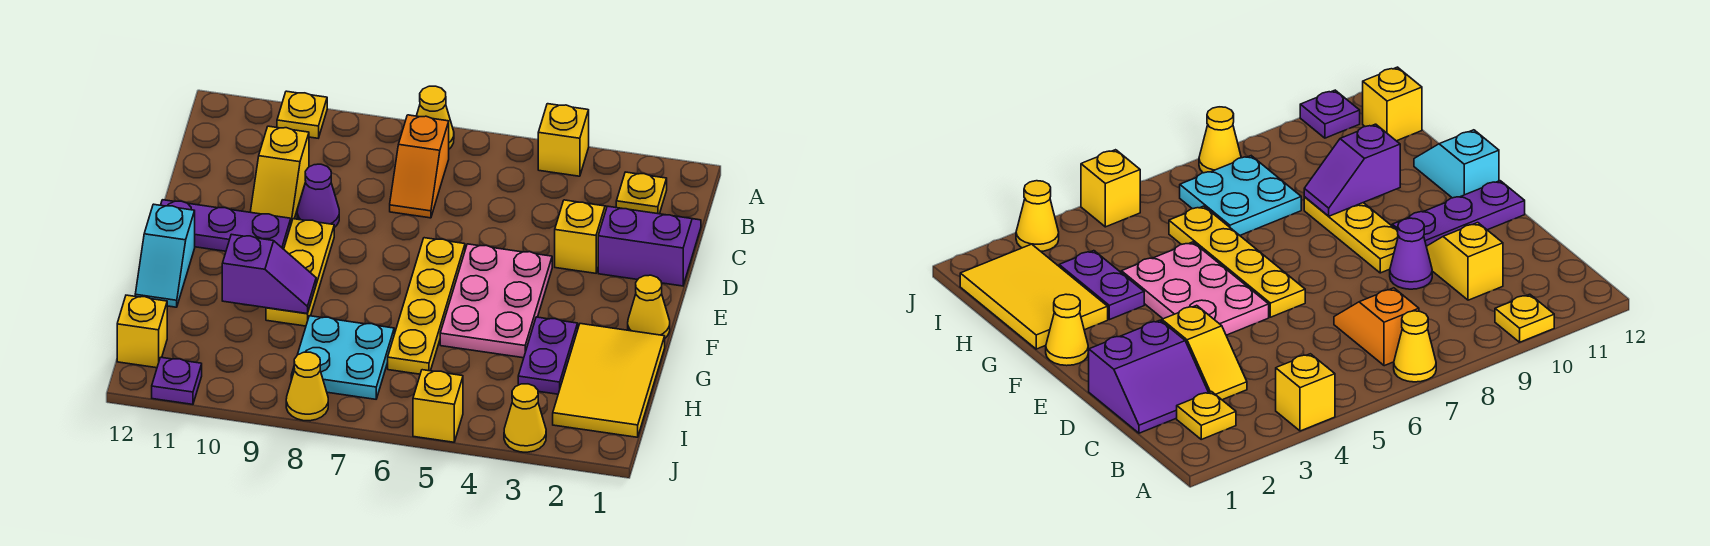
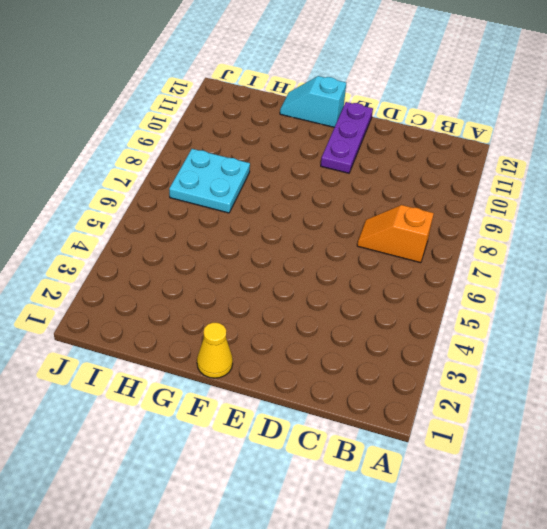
none -> yellow brick A4 level 1
none -> yellow cone A7 level 1
none -> yellow plate A10 level 1

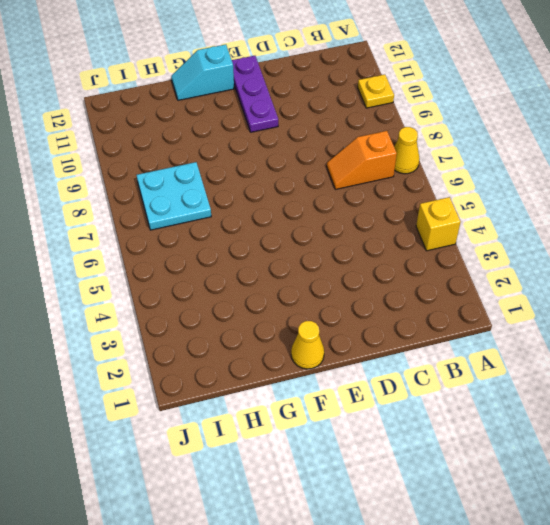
none -> yellow plate B2 level 1
none -> purple slope C1:D2 level 1 top D
none -> yellow slope C3:D3 level 1 top D

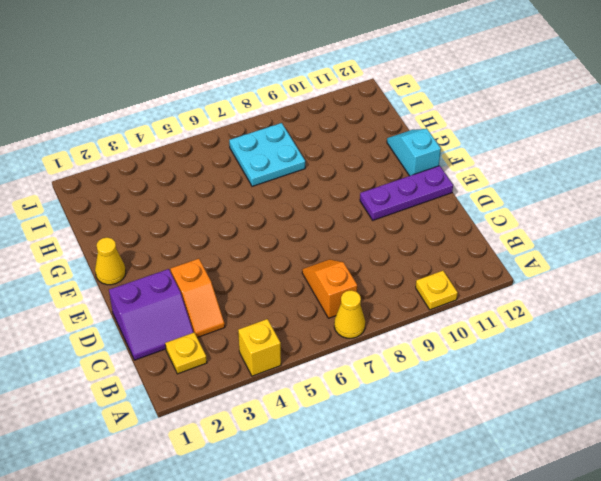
orange slope C3:D3 level 1 top D -> yellow slope C3:D3 level 1 top D
none -> yellow slope C10:D10 level 1 top C
none -> purple cone D9 level 1
none -> pink plate E4:G5 level 1

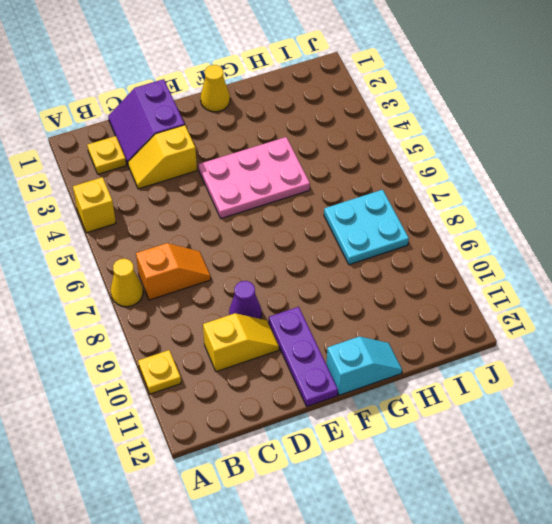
none -> yellow plate E6:H6 level 1
none -> yellow plate E9:G9 level 1
none -> yellow tile G1:I2 level 1

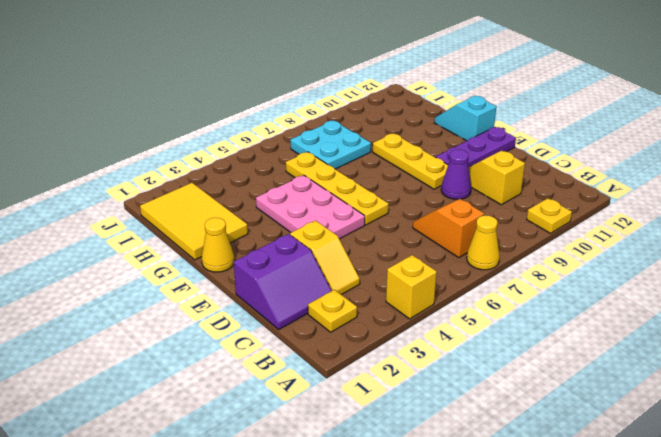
none -> purple plate G3:H3 level 1
none -> yellow brick I12 level 1
none -> yellow cone J3 level 1

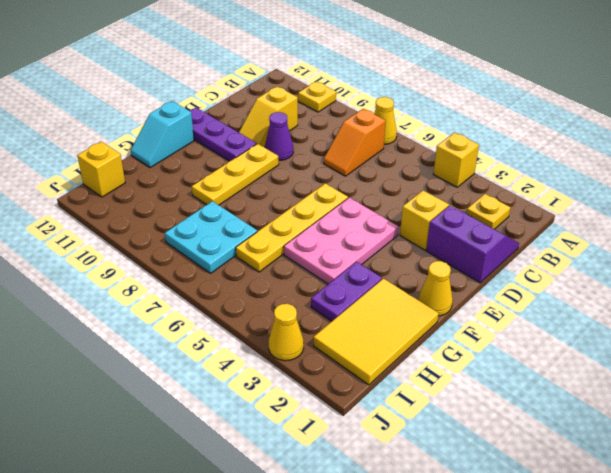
none -> yellow brick J5 level 1
none -> yellow cone J8 level 1
none -> purple plate J11 level 1

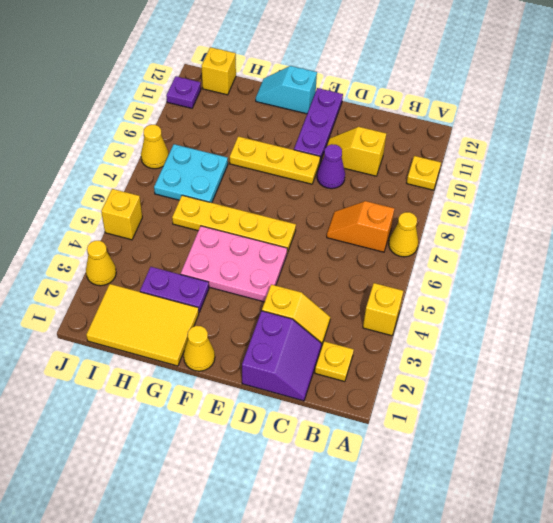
none -> purple slope G9:G10 level 2 top 10

